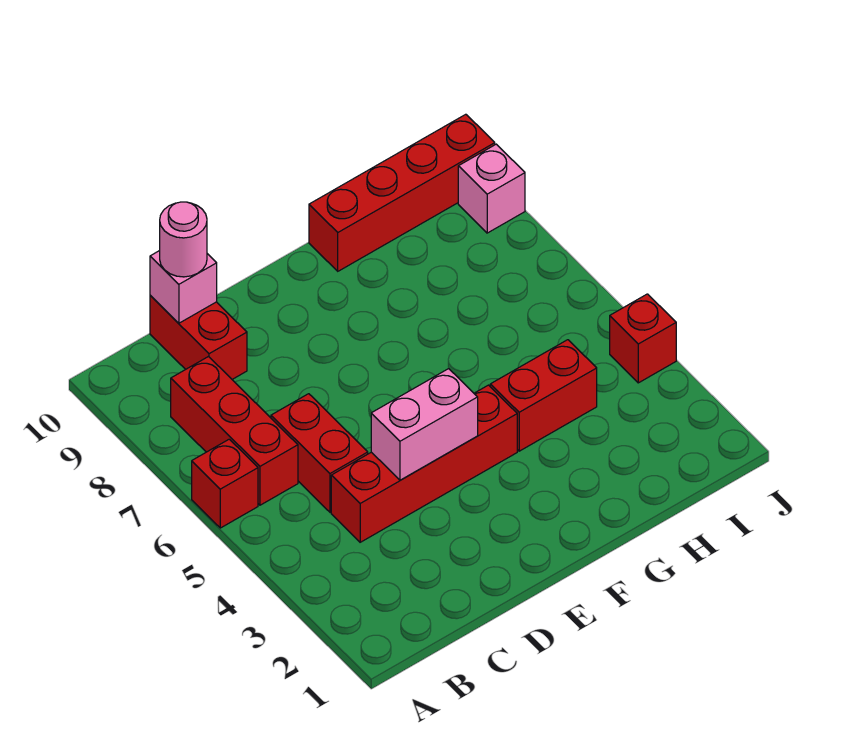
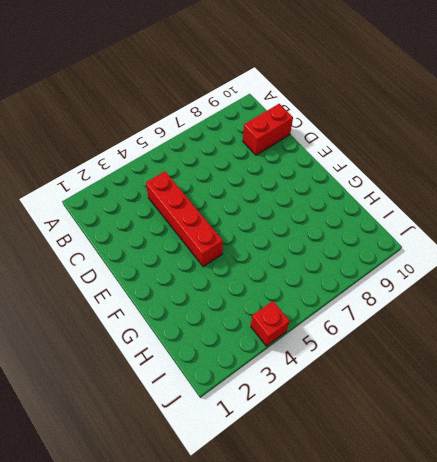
none -> red brick A6 level 1
none -> red brick B6:B8 level 1
none -> red brick C5:C6 level 1

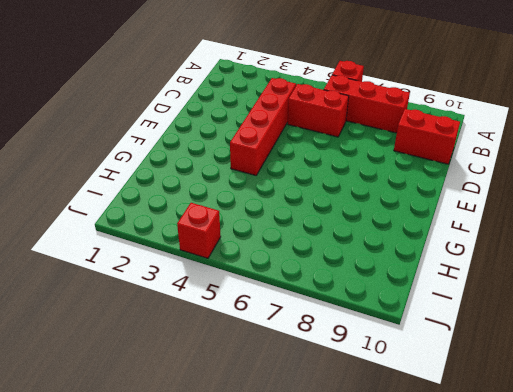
none -> red brick G4:H4 level 1
none -> red brick G10:J10 level 1
none -> pink brick J9 level 1

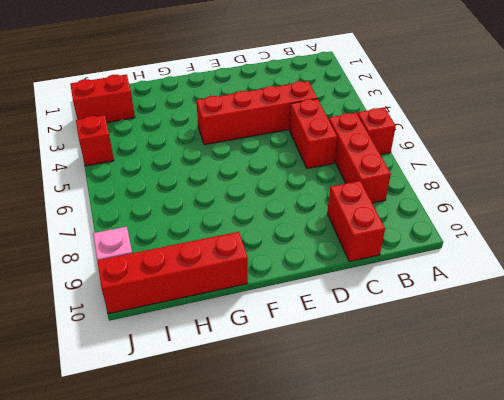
red brick I2:J2 level 1 -> red brick G4:H4 level 1
none -> pink brick C10 level 2
none -> pink brick D4:E4 level 2
none -> pink round brick C10 level 3

